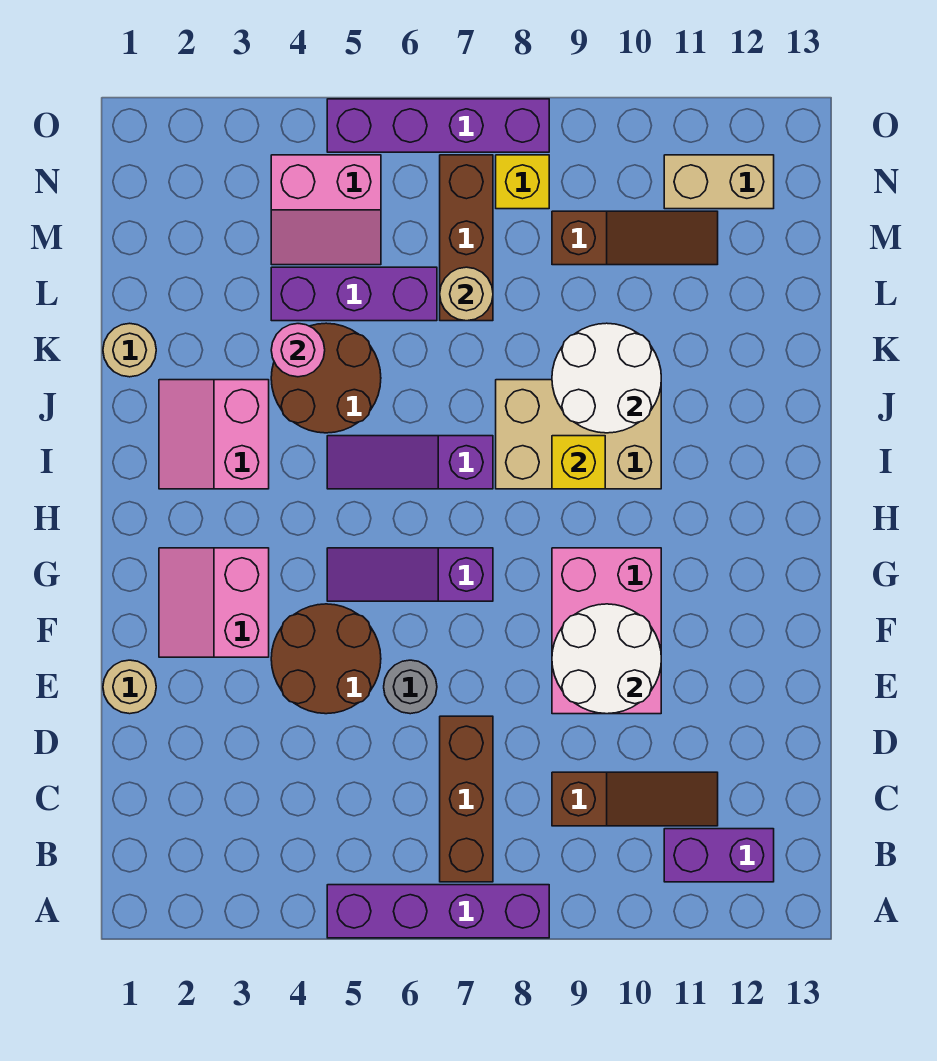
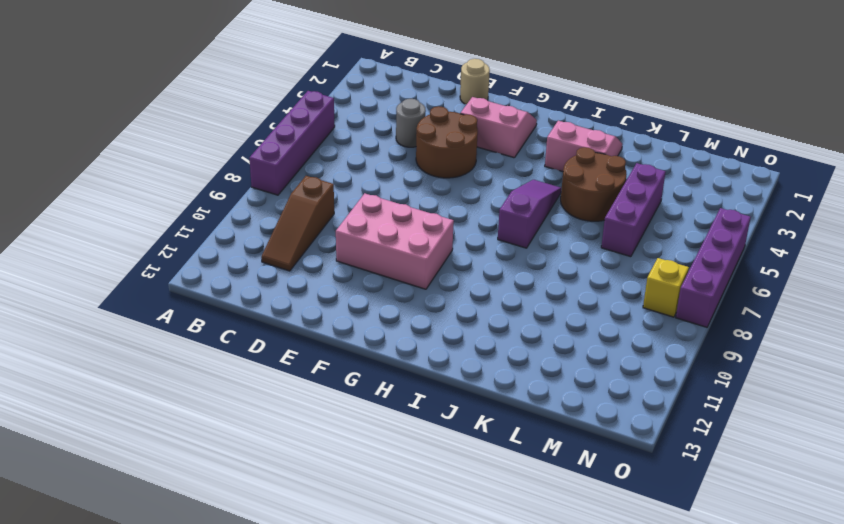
grey round brick D4 level 1 -> grey round brick E6 level 1
none -> brown brick B7:D7 level 1
none -> purple brick B11:B12 level 1
none -> purple slope G5:G7 level 1 top 7

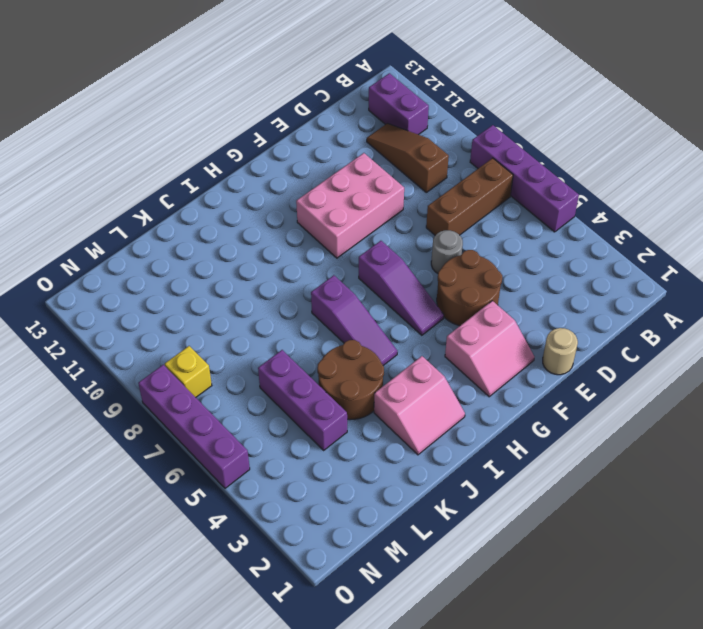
none -> tan brick I8:J10 level 1
none -> tan round brick K1 level 1
none -> brown brick L7:N7 level 1

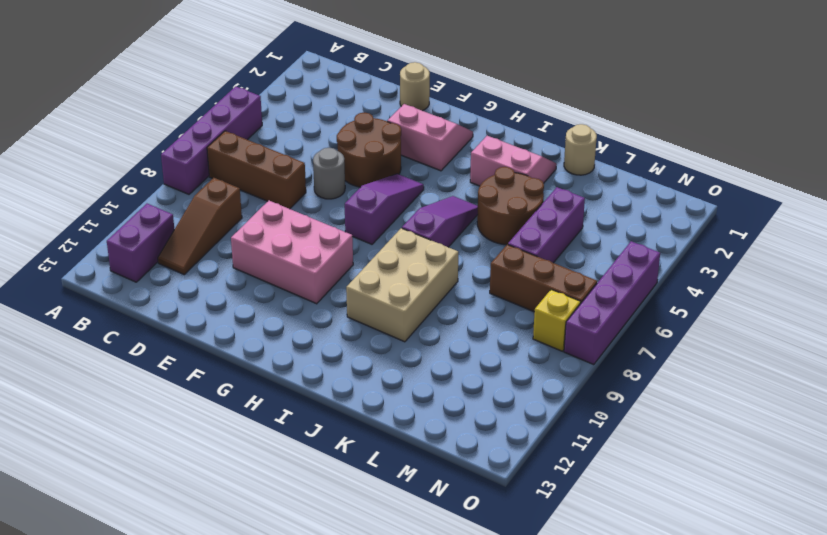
none -> pink slope M4:N5 level 1 top N
none -> brown slope M9:M11 level 1 top 9
none -> tan brick N11:N12 level 1

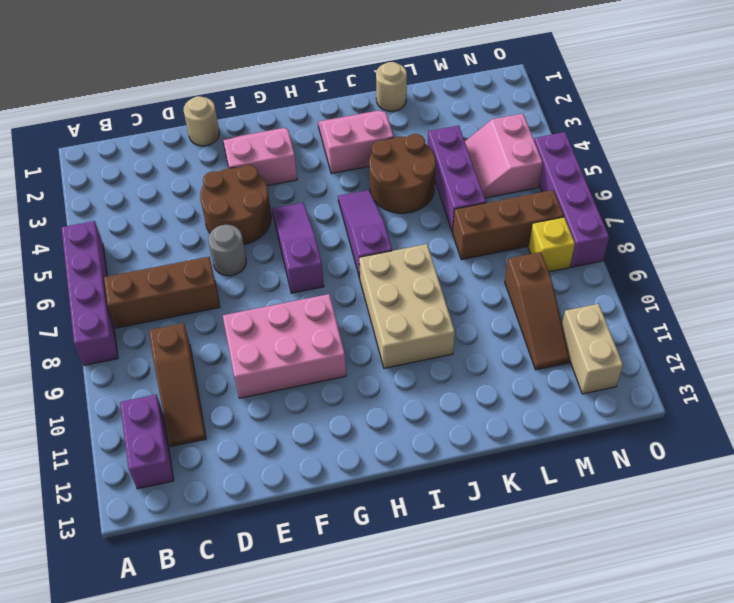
none -> white round brick E9:F10 level 2
none -> yellow brick I9 level 2
none -> white round brick J9:K10 level 2

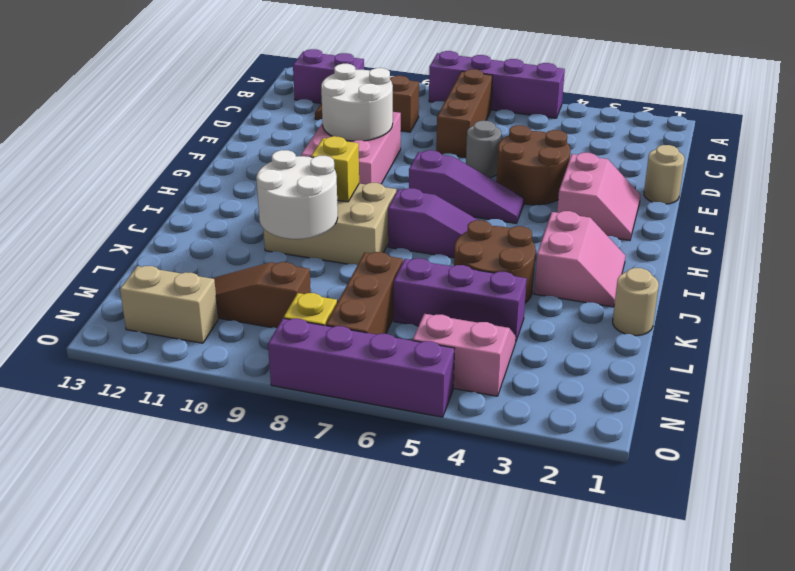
none -> pink round brick K4 level 2
none -> tan round brick L7 level 2

